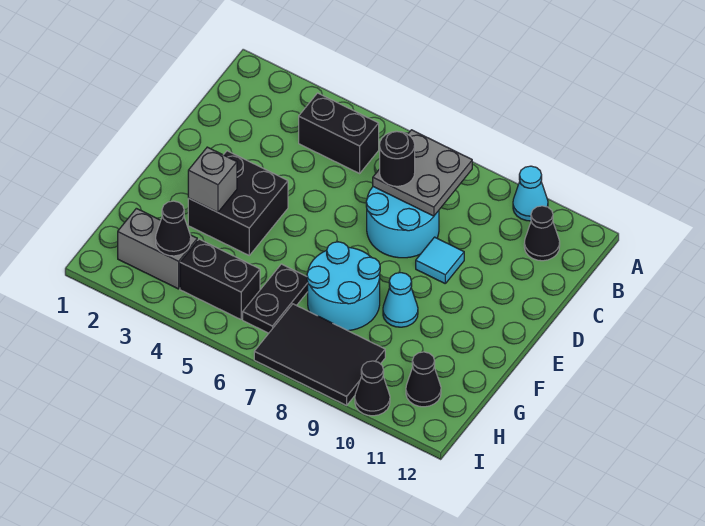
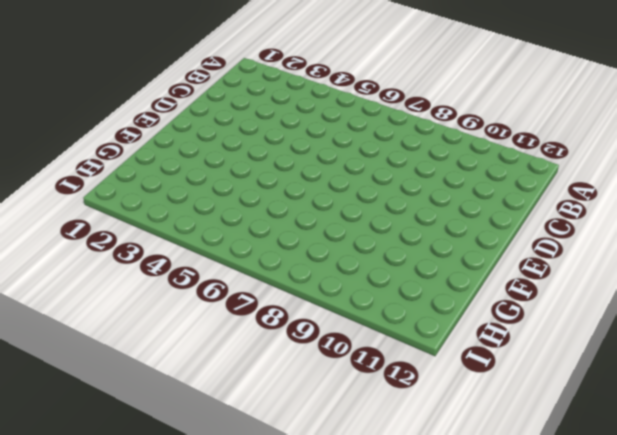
none -> cyan cone A10 level 1
none -> black brick B4:B5 level 1
none -> black cone B11 level 1

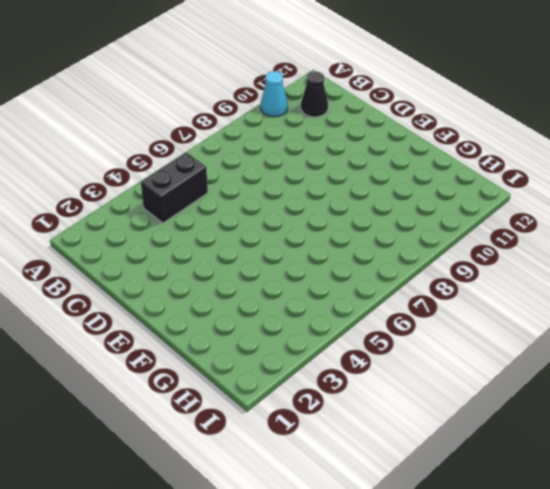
none -> cyan round brick C7:D8 level 1
none -> cyan tile D9 level 1
none -> black brick E3:F4 level 1

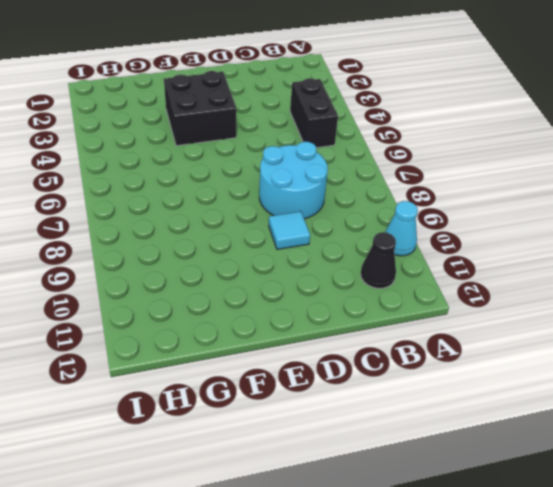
none -> cyan round brick F7:G8 level 1
none -> cyan cone F9 level 1
none -> black plate G6:H6 level 1

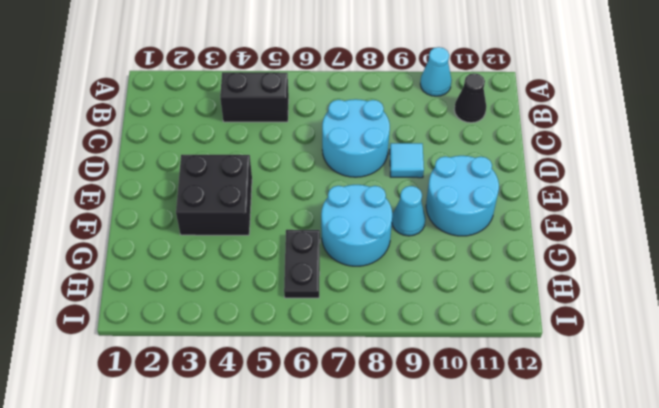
cyan round brick E10:F11 level 1 -> none
none -> grey brick H2:H3 level 1
none -> black brick H4:H5 level 1
none -> black tile H7:I9 level 1

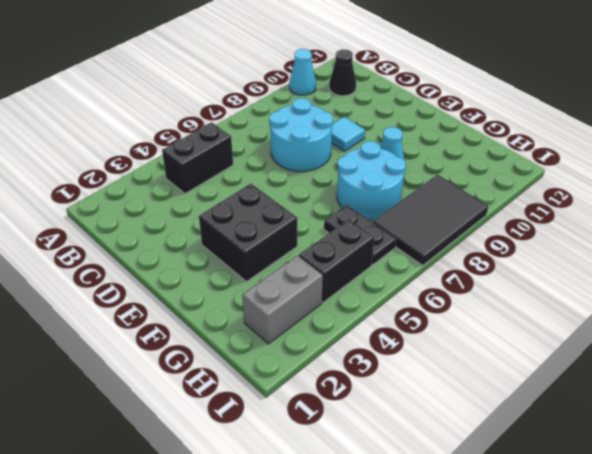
none -> black cone H11 level 1
none -> black cone I10 level 1
none -> grey plate B7:C8 level 2

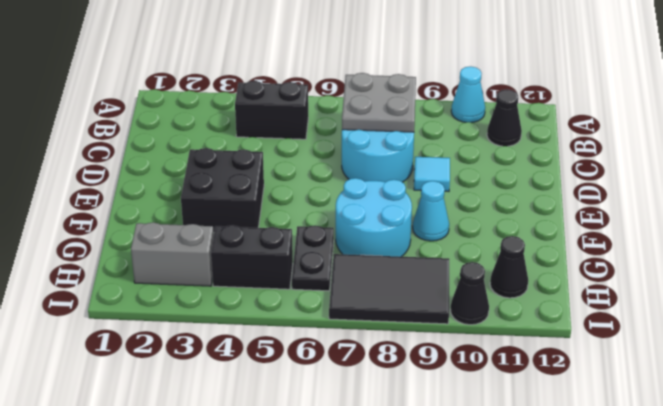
none -> grey brick F3 level 2
none -> black cone H3 level 2
none -> black round brick C7 level 3

